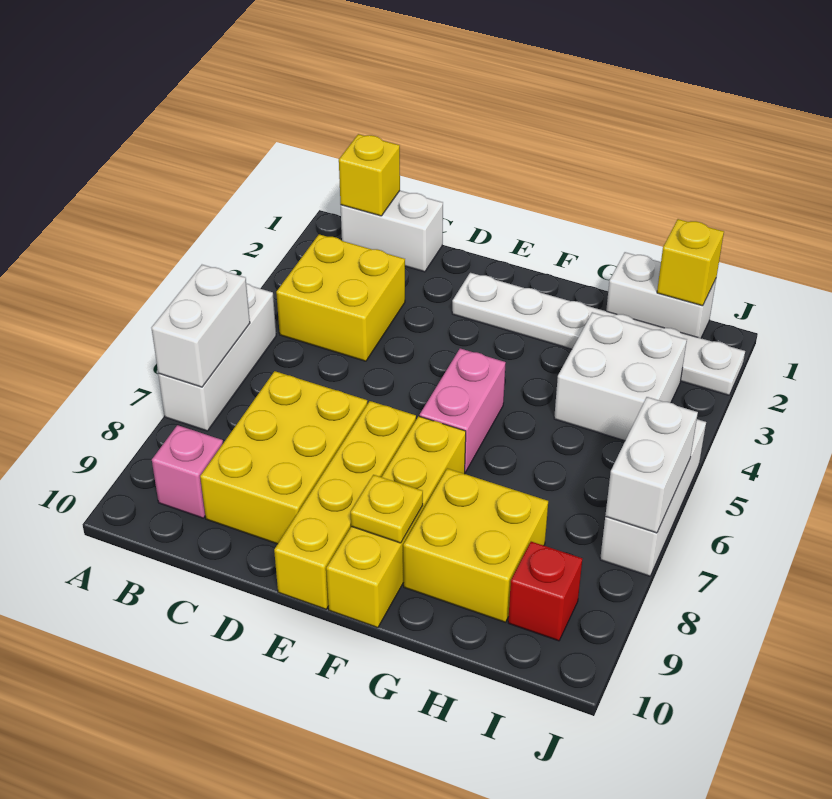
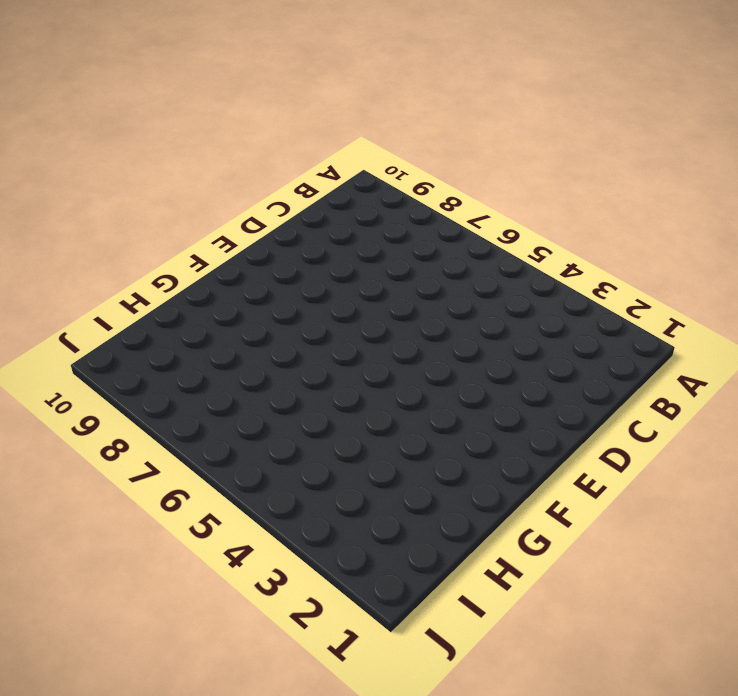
none -> white brick A5:A7 level 1
none -> white brick B1:C1 level 1
none -> yellow brick B3:C4 level 1

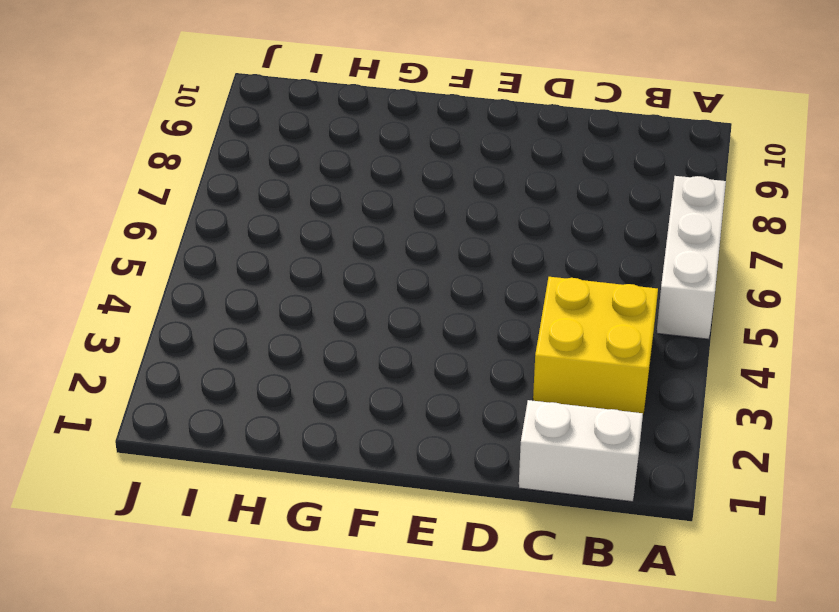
none -> pink brick B9 level 1
none -> yellow brick C7:D9 level 1
none -> white plate E2:J2 level 1

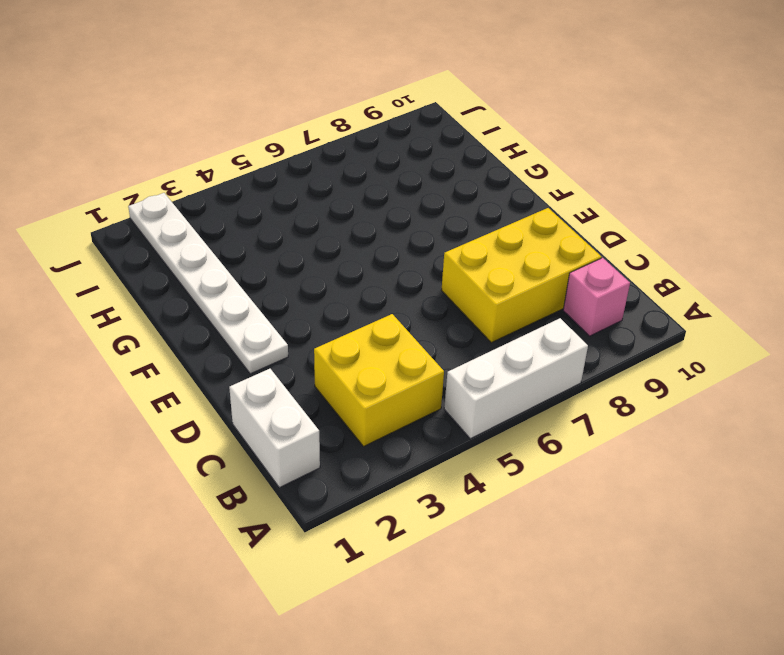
none -> yellow brick E7:E10 level 1
none -> pink brick F5:F6 level 1
none -> yellow brick F7:F10 level 1

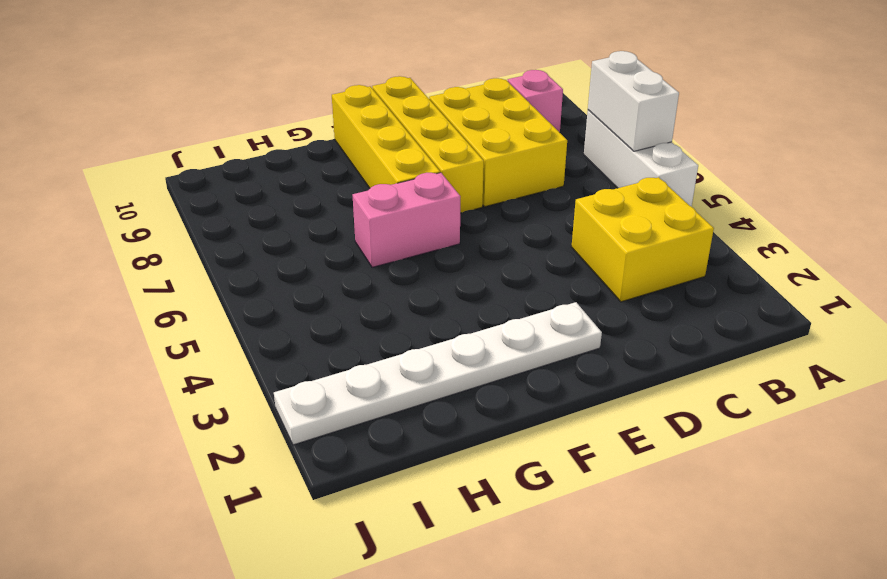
pink brick F6:G6 level 1 -> pink brick F5:F6 level 1
none -> white brick B1:C1 level 1
none -> yellow brick G8:H9 level 1
none -> white brick H1:I1 level 1

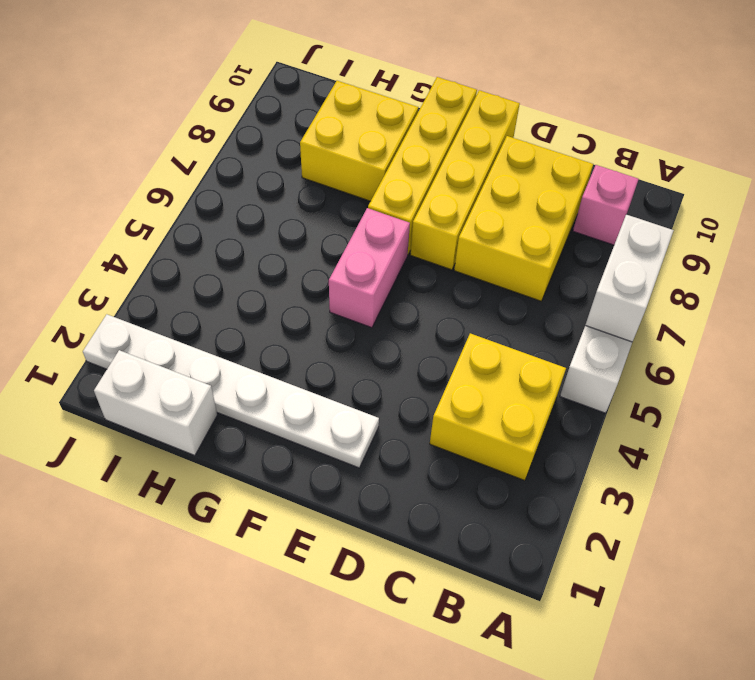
none -> white brick B1:C1 level 1
none -> white brick H3:I4 level 1
none -> red brick I9 level 1

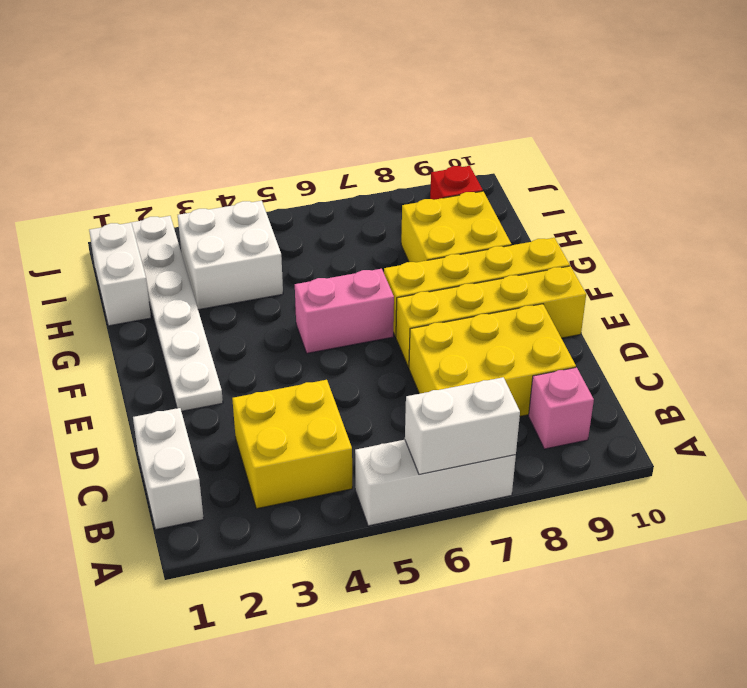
none -> white brick J5:J7 level 1
none -> yellow brick B1 level 2
none -> yellow plate F9 level 2

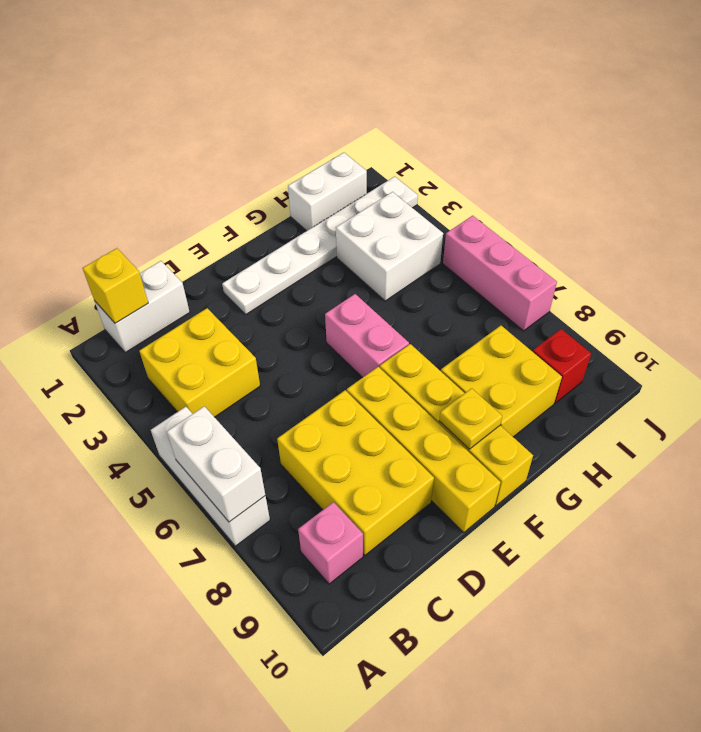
pink brick J5:J7 level 1 -> white brick J5:J7 level 1
none -> yellow brick I1 level 2
none -> white brick J6:J7 level 2

